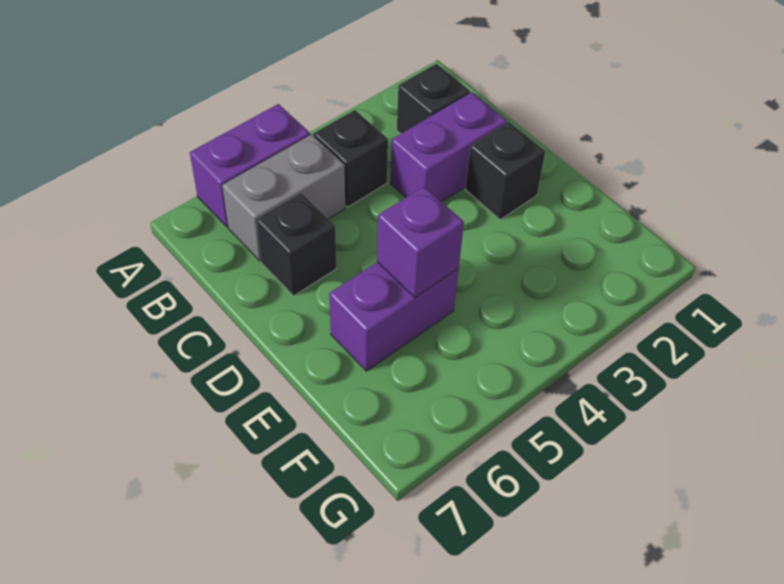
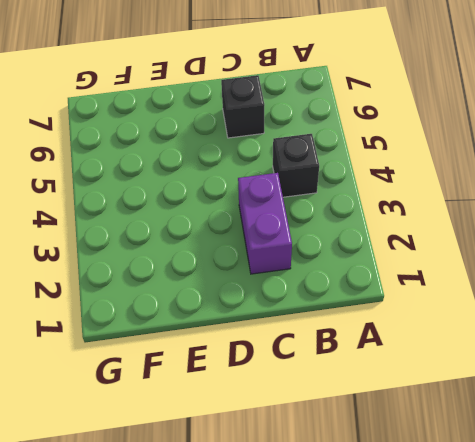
none -> purple brick A5:A6 level 1
none -> black brick B2 level 1

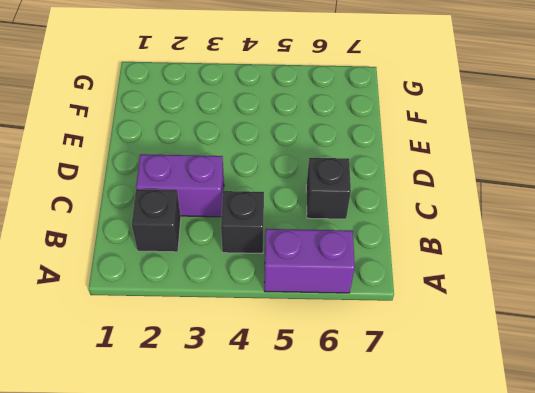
none -> grey brick B5:B6 level 1
none -> black brick D2 level 1

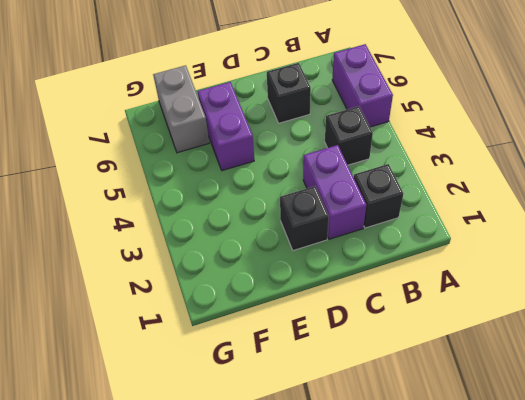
grey brick F6:F7 level 1 -> grey brick B5:B6 level 1
none -> purple brick E5 level 2

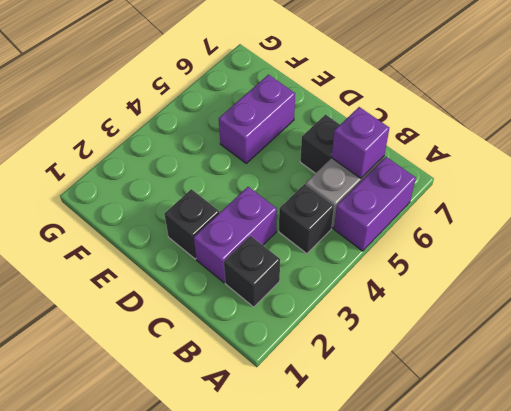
purple brick B6 level 2 -> purple brick E5 level 2

